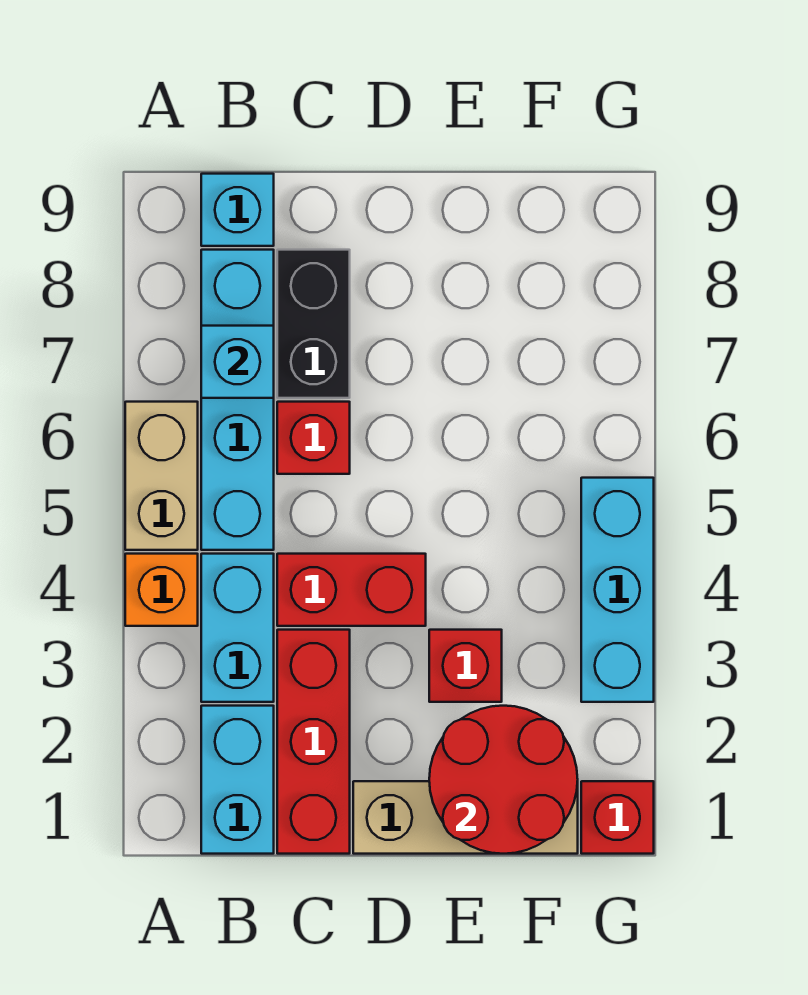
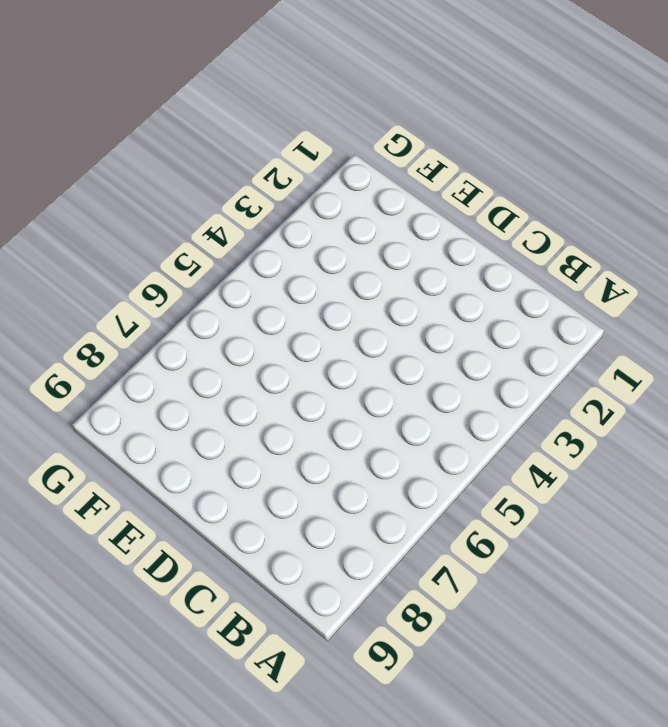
none -> orange brick A4 level 1
none -> tan brick A5:A6 level 1
none -> cyan brick B1:B2 level 1

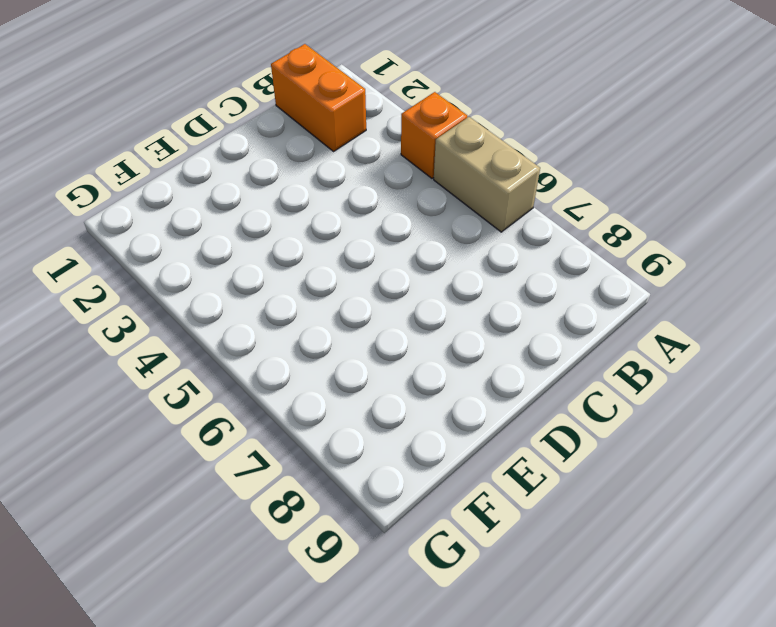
orange brick B1:B2 level 1 -> cyan brick B1:B2 level 1
none -> cyan brick B3:B4 level 1
none -> cyan brick B5:B8 level 1
none -> cyan brick B9 level 1

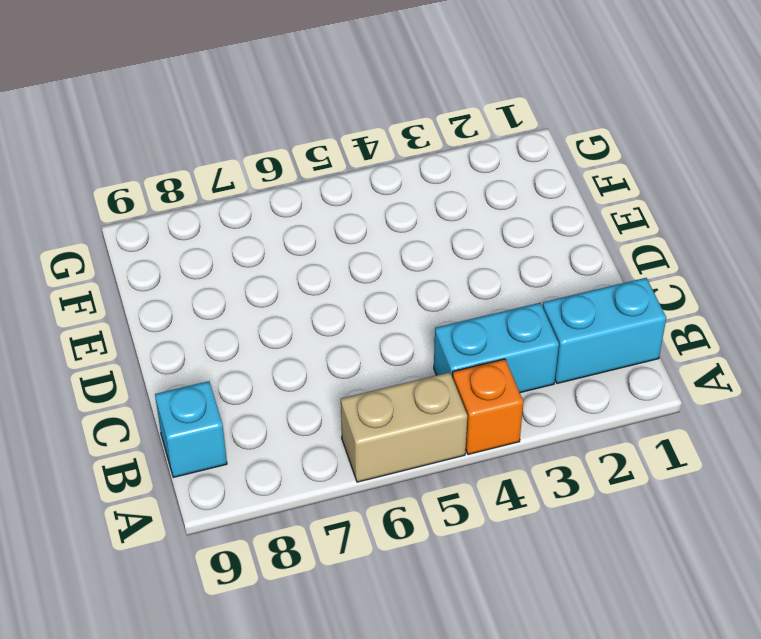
none -> cyan brick B5:B8 level 1
none -> red brick C1:C3 level 1
none -> red brick C4:D4 level 1

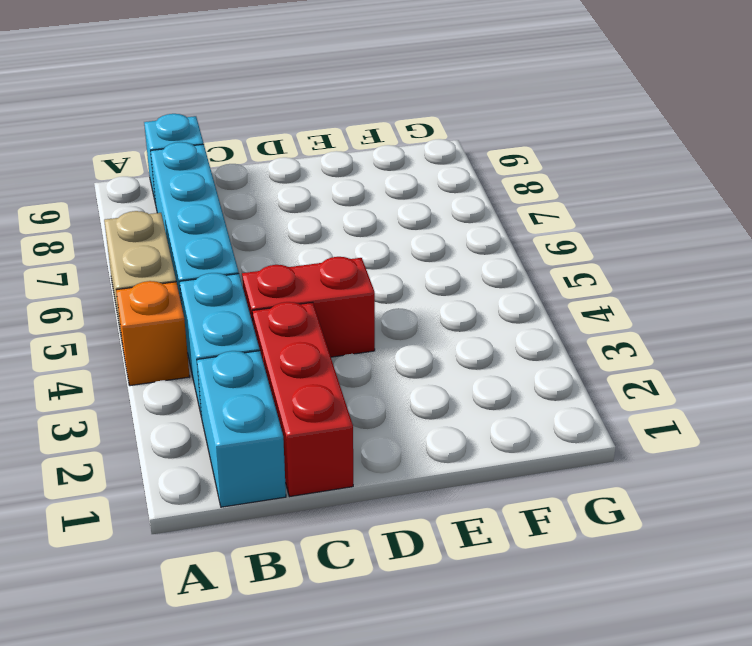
none -> red brick C6 level 1
none -> black brick C7:C8 level 1
none -> tan brick D1:F1 level 1

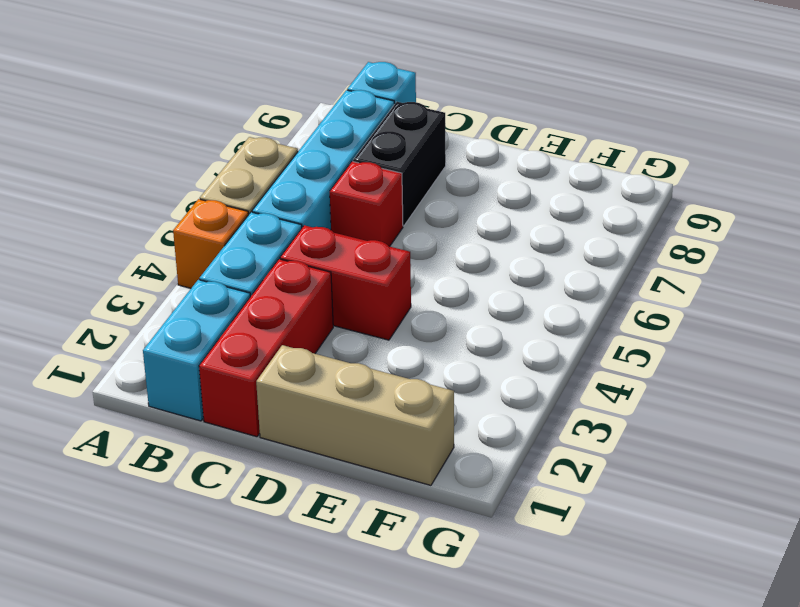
none -> red brick E3 level 1
none -> red brick G1 level 1
none -> cyan brick G3:G5 level 1

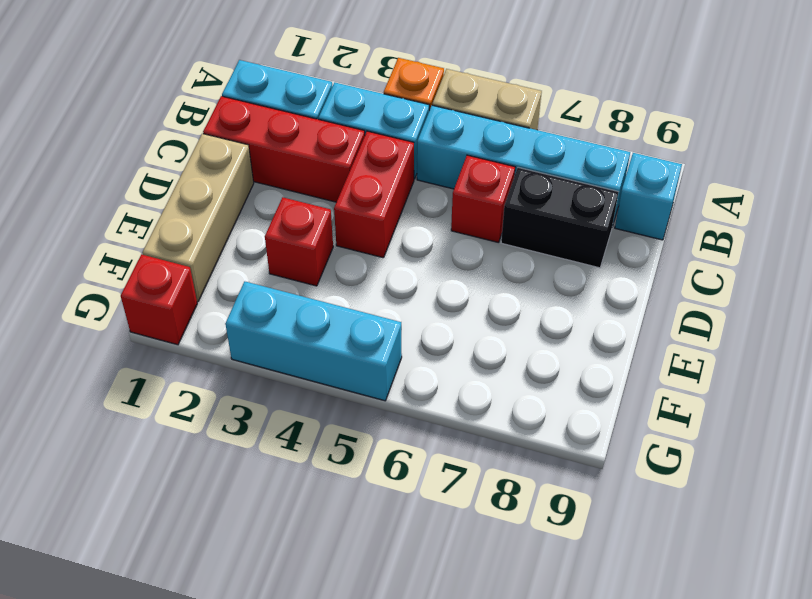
none -> cyan brick B7 level 2
none -> red round brick E1:F2 level 2

